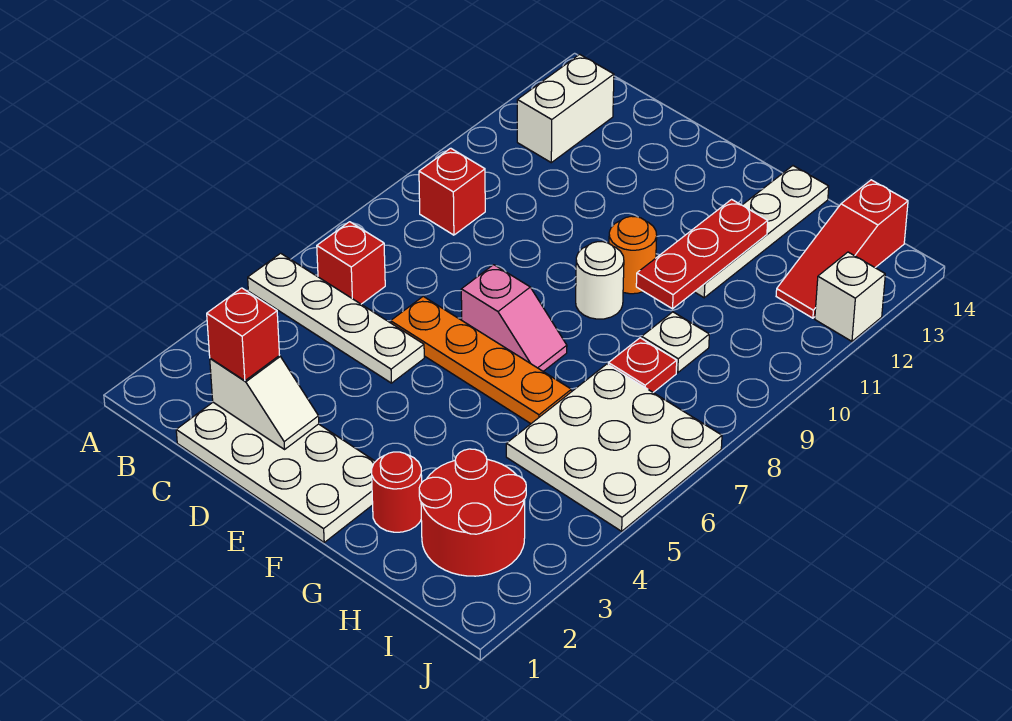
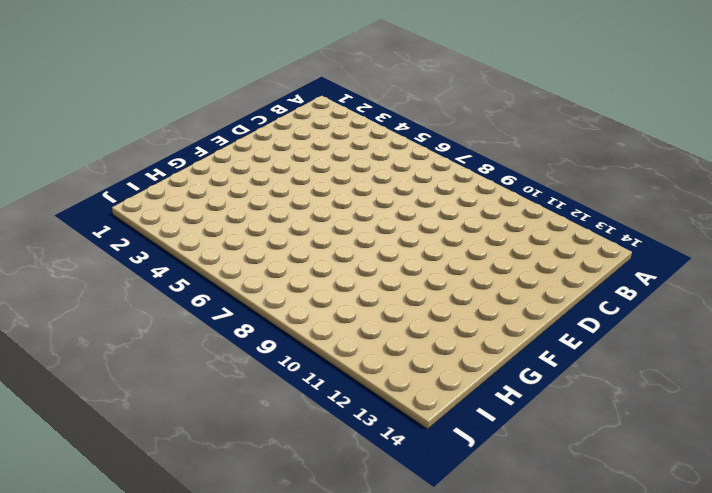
none -> white plate A5:D5 level 1
none -> red brick B6 level 1
none -> red brick B9 level 1

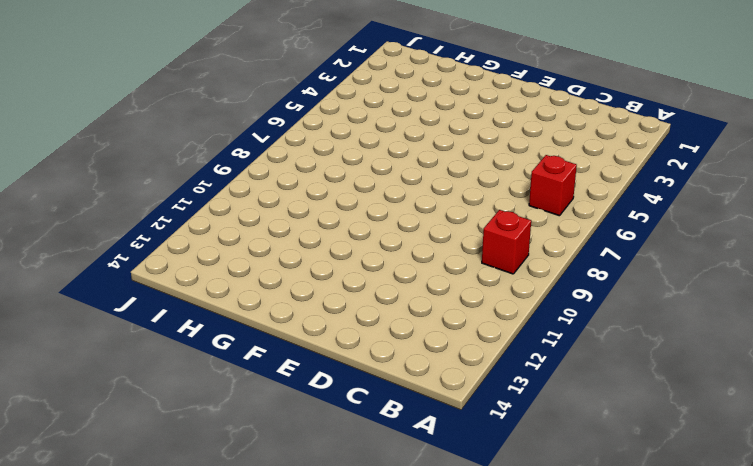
none -> white plate A5:D5 level 1
none -> white brick B12:B13 level 1
none -> white plate C1:F2 level 1

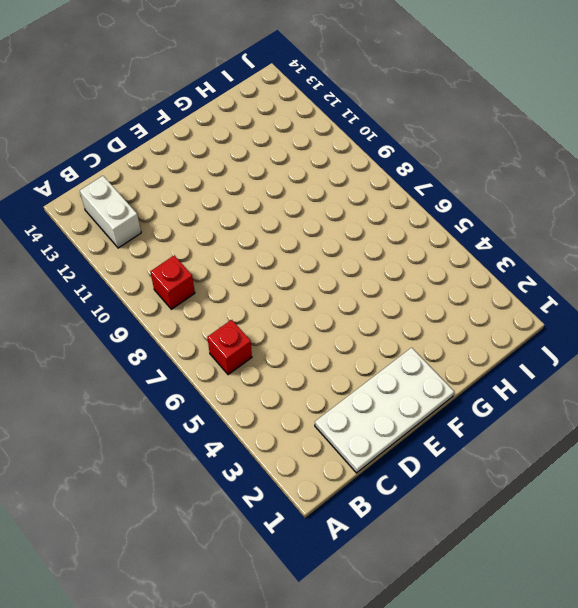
none -> white plate A5:D5 level 1
none -> orange plate D6:G6 level 1
none -> pink slope E7:F7 level 1 top E

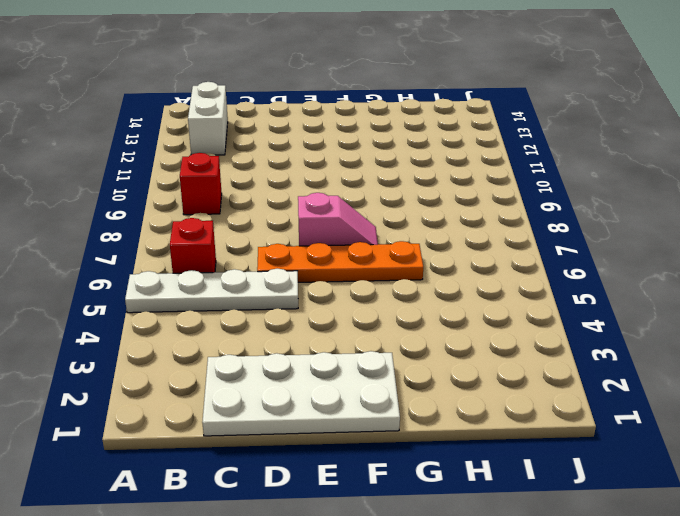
none -> white round brick F9 level 1
none -> orange round brick F10 level 1
none -> red round brick G2 level 1

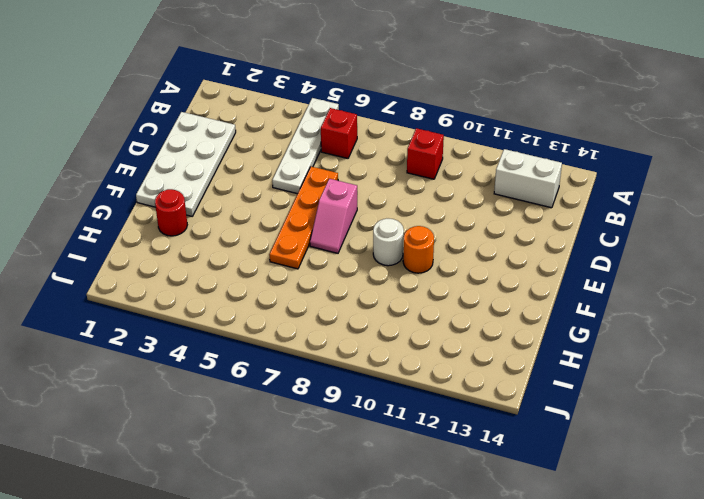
none -> white plate G11:G14 level 1
none -> red round brick H2:I3 level 1
none -> white plate H5:J7 level 1

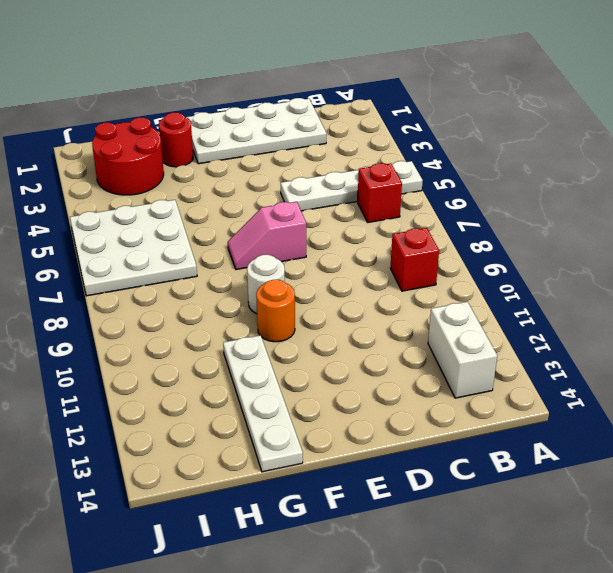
none -> orange plate D6:G6 level 1
none -> red plate H8 level 1
none -> white plate H9 level 1

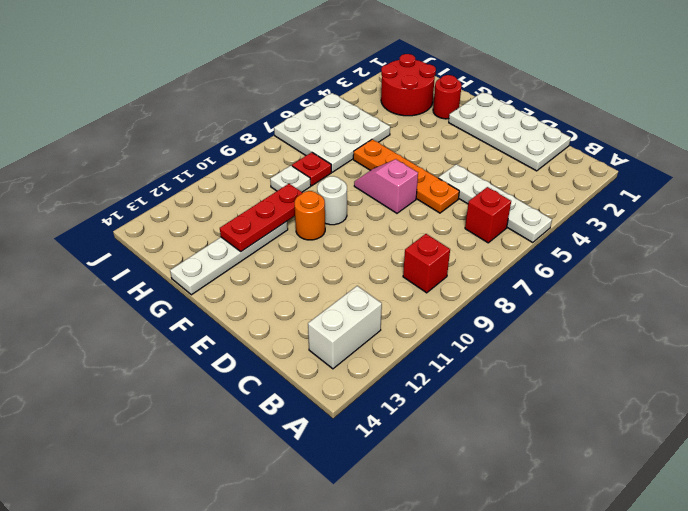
none -> red slope I12:I14 level 1 top 14
none -> white brick J12 level 1
none -> white slope C2:D2 level 2 top C

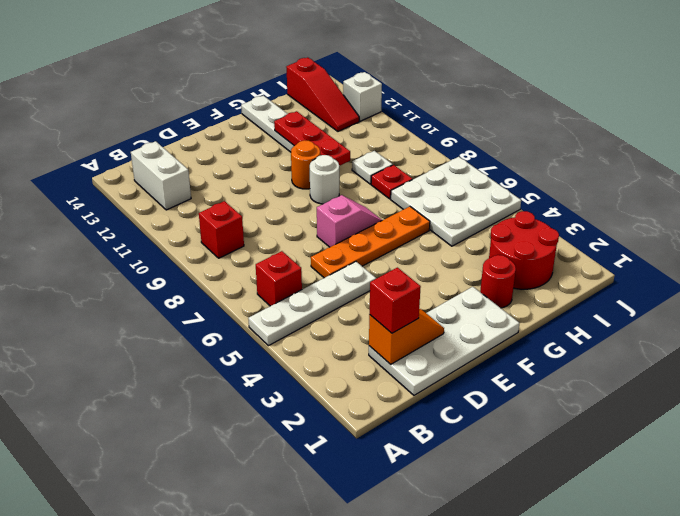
orange slope C2:D2 level 2 top C -> white slope C2:D2 level 2 top C

